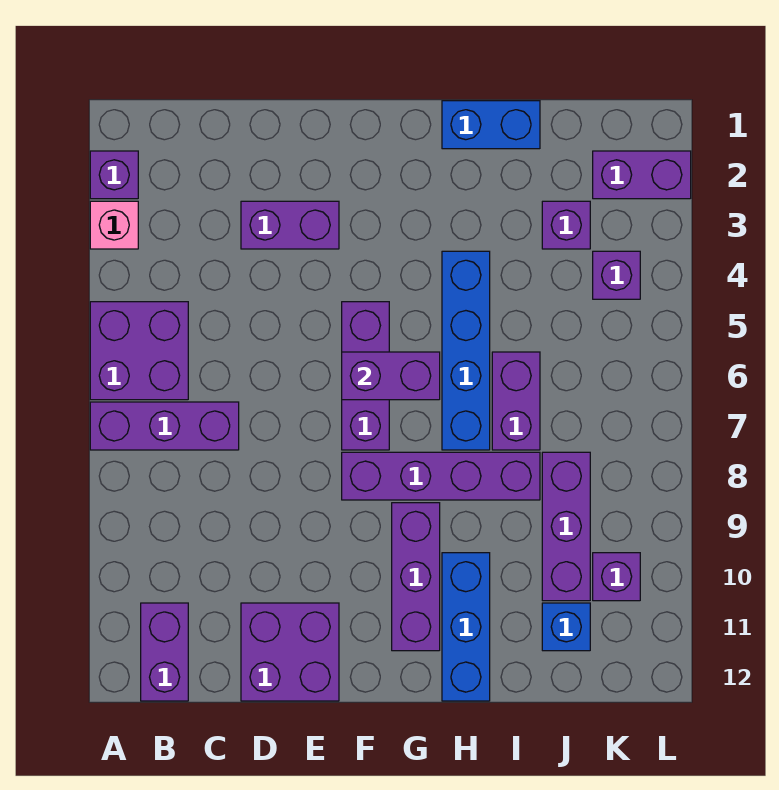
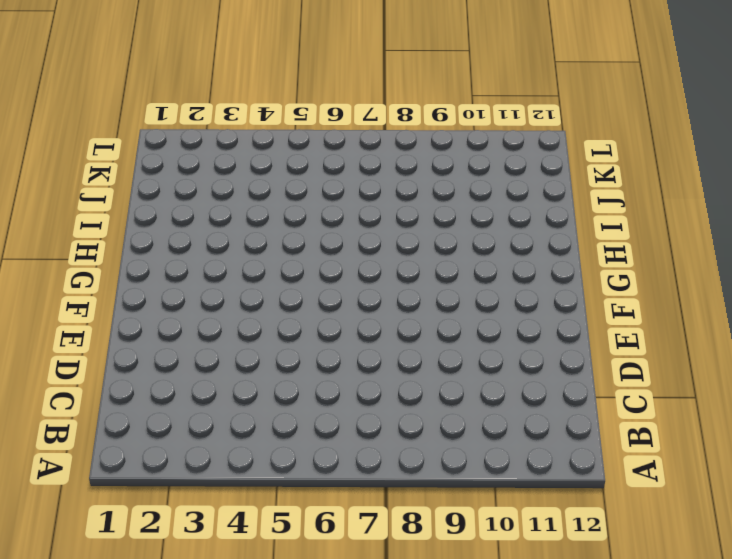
none -> purple brick A2 level 1
none -> pink brick A3 level 1
none -> purple brick A5:B6 level 1

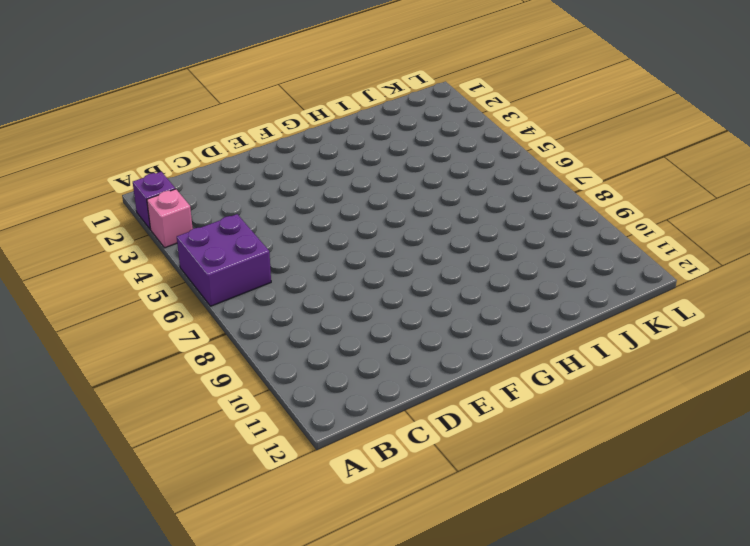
none -> purple brick A7:C7 level 1
none -> purple brick B11:B12 level 1
none -> purple brick D3:E3 level 1

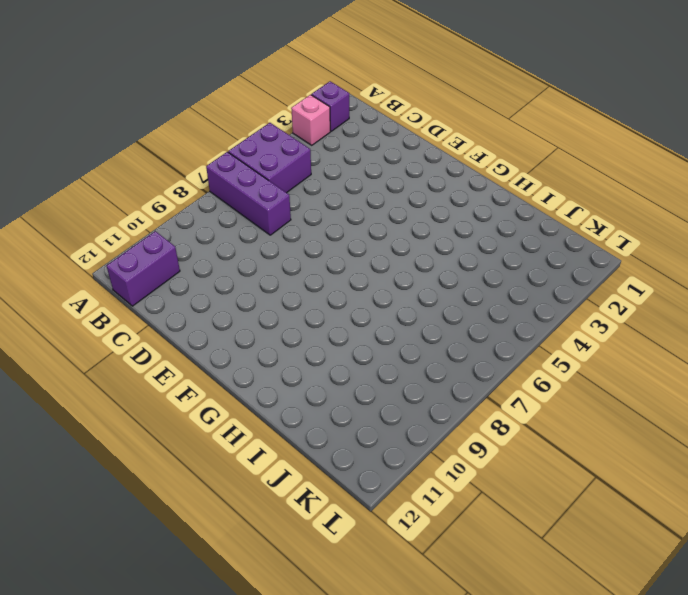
none -> purple brick D3:E3 level 1
none -> purple brick D11:E12 level 1
none -> purple brick F5:F7 level 1

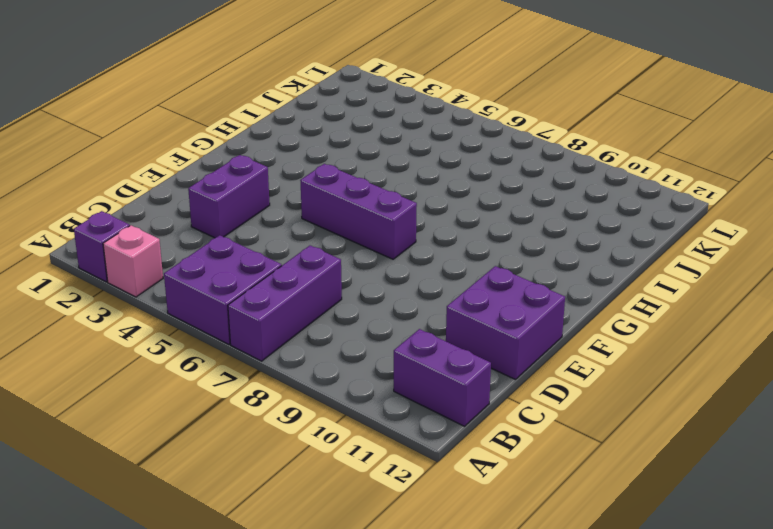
none -> purple brick F8:I8 level 1
none -> purple brick G9:G11 level 1
none -> blue brick H1:I1 level 1

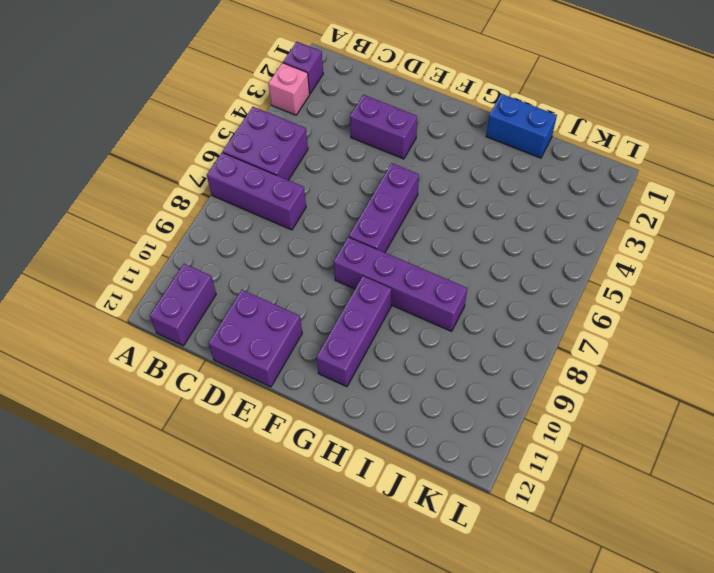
none -> blue brick H4:H7 level 1
none -> blue brick H10:H12 level 1
none -> purple brick I6:I7 level 1

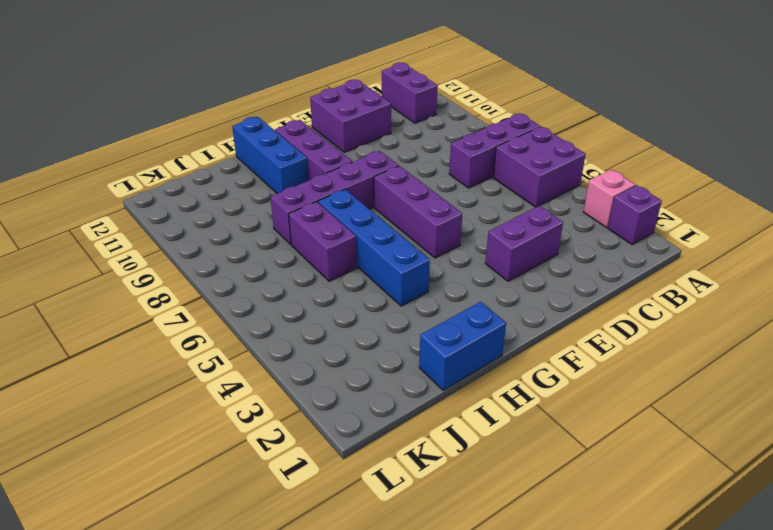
none -> purple brick J3 level 1
none -> purple brick J8:J10 level 1
none -> blue brick J11 level 1

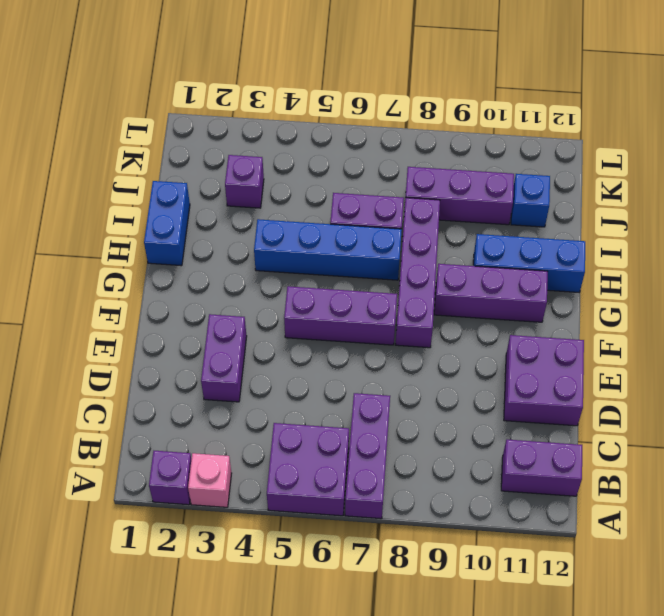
none -> purple brick K2:L2 level 1
none -> purple brick K4 level 1
none -> purple brick K10 level 1

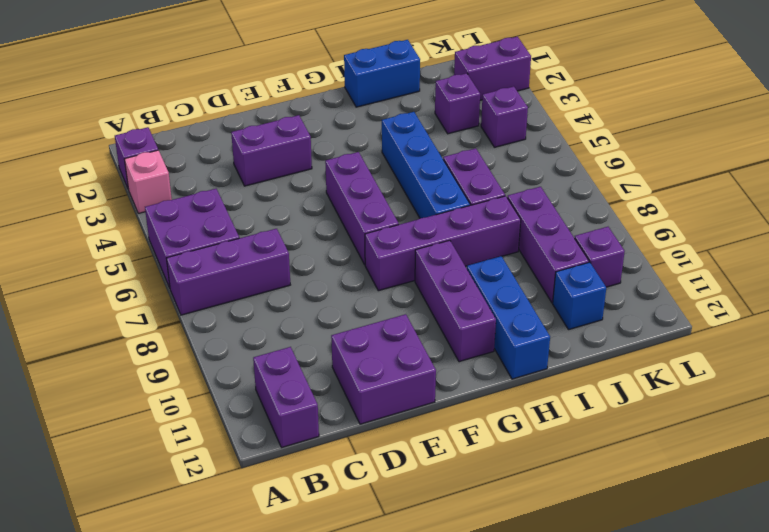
none -> purple brick F6:G6 level 2

